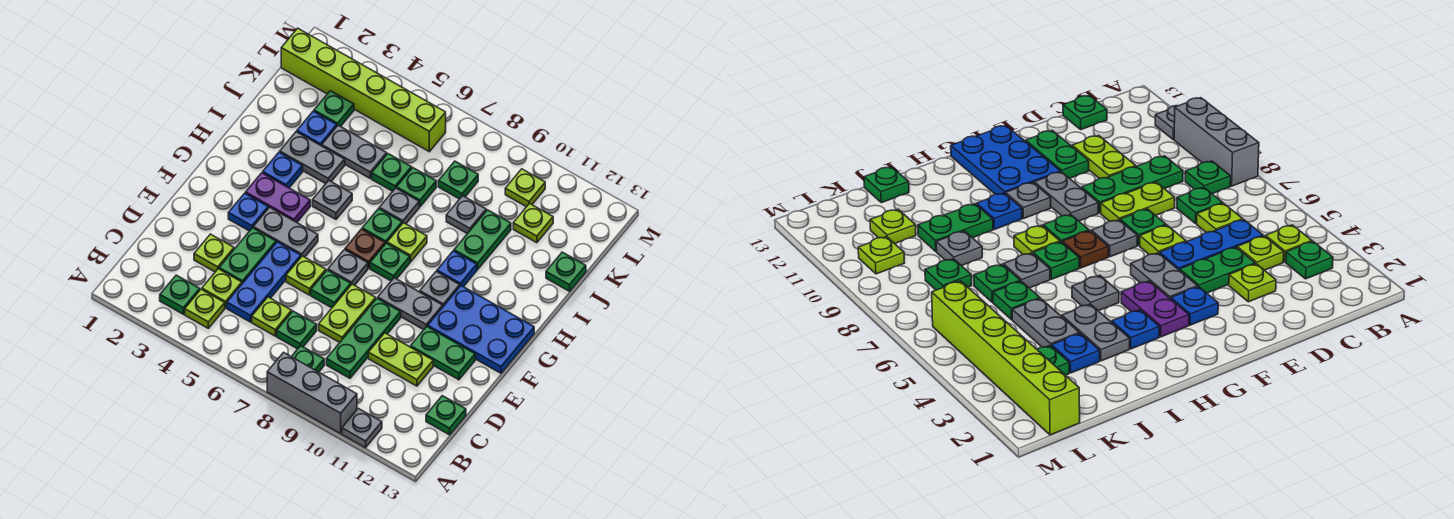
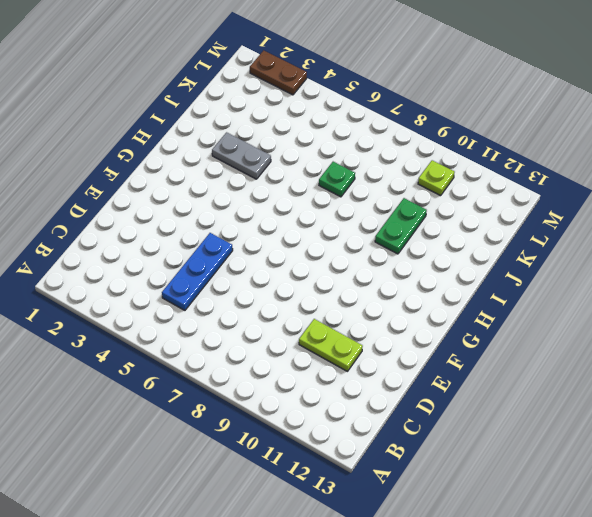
brown plate M2:M3 level 1 -> none
none -> grey brick A8:A10 level 1
none -> grey plate A11 level 1
none -> green plate B3 level 1
none -> lime plate B4 level 1

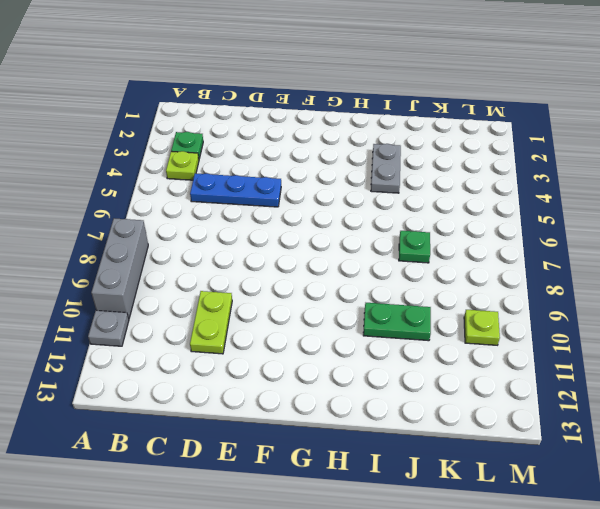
none -> green plate B8 level 1
none -> lime plate C4 level 1
none -> lime plate C6 level 1
none -> green plate C7 level 1

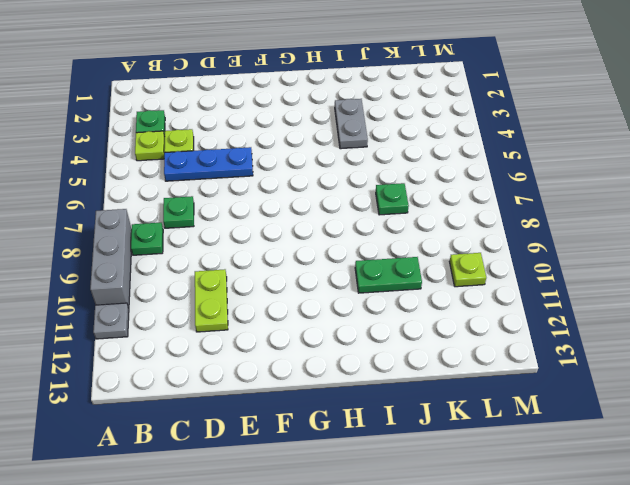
none -> lime plate C6 level 1
none -> green plate C9:E9 level 1
none -> green plate C13 level 1
none -> lime plate D3 level 1

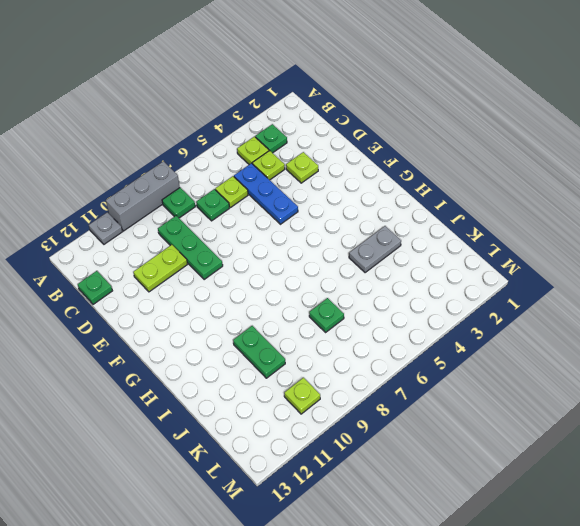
none -> green plate D4:E4 level 1
none -> lime plate D8:E8 level 1
none -> lime plate E6 level 1
none -> green plate E7 level 1

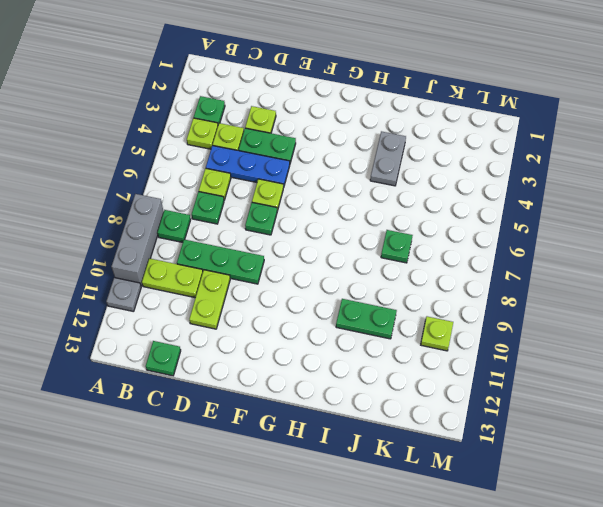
lime plate B10:C10 level 1 -> lime plate D8:E8 level 1
none -> green plate E11:E12 level 1
none -> blue plate F3 level 1
none -> grey plate F4:F5 level 1
none -> grey plate F7 level 1

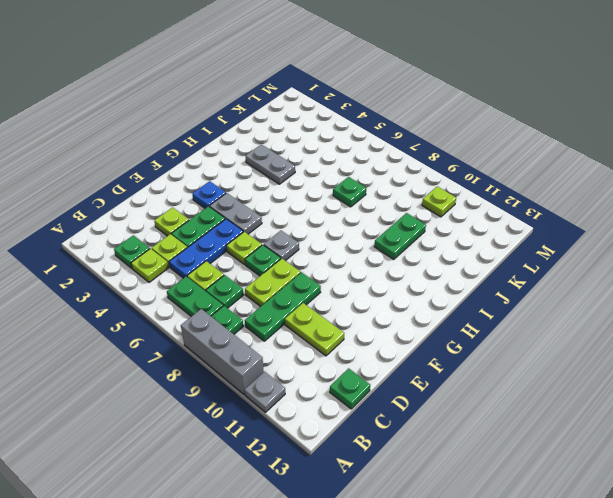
green plate B6:B7 level 1 -> green plate E11:E12 level 1
none -> grey plate F9:F10 level 1
none -> blue plate F11:G13 level 1
none -> purple plate G3:G4 level 1
none -> brown plate G7 level 1

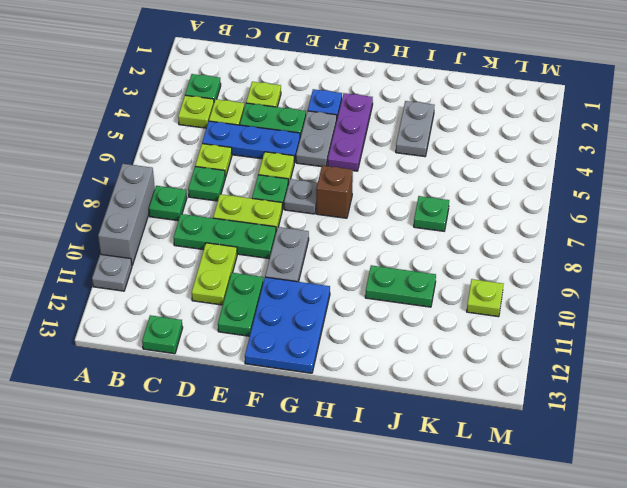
purple plate G3:G5 level 1 -> purple plate G3:G4 level 1
brown brick G7 level 1 -> brown plate G7 level 1
none -> green plate G8 level 1
none -> grey plate G10 level 1
none -> blue plate H3 level 1
none -> grey plate H5 level 1

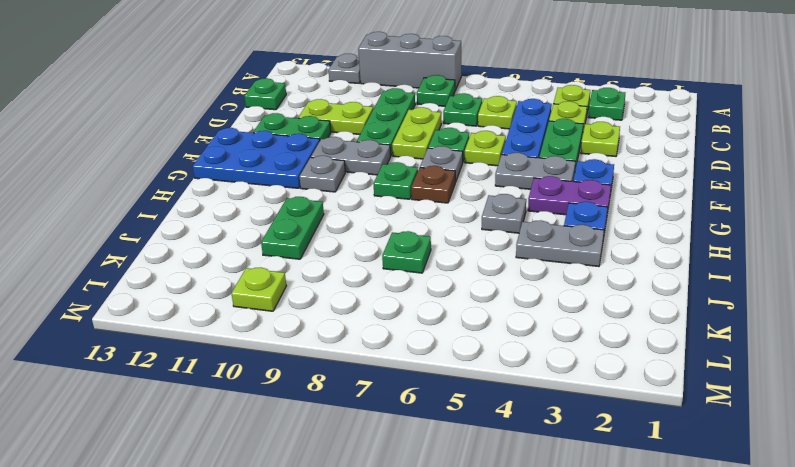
none -> green plate H7 level 1
none -> lime plate H8 level 1
none -> blue plate H10 level 1
none -> grey plate I7 level 1

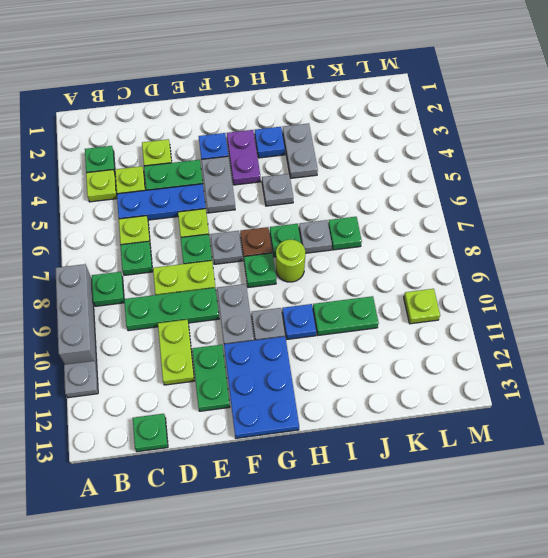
lime round brick H8 level 1 -> lime plate H8 level 1
none -> blue plate J3 level 1
none -> grey plate J4:J5 level 1
none -> green plate J6 level 1
none -> grey plate J9 level 1

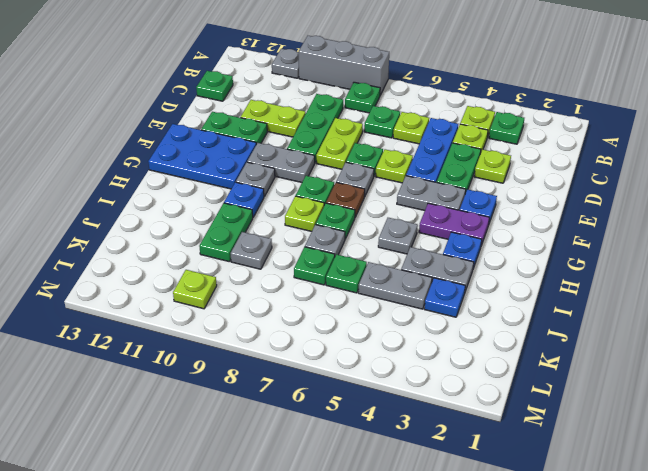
none -> green plate J13 level 1
none -> green plate K3 level 1
none -> green plate K8 level 1
none -> lime plate K11 level 1

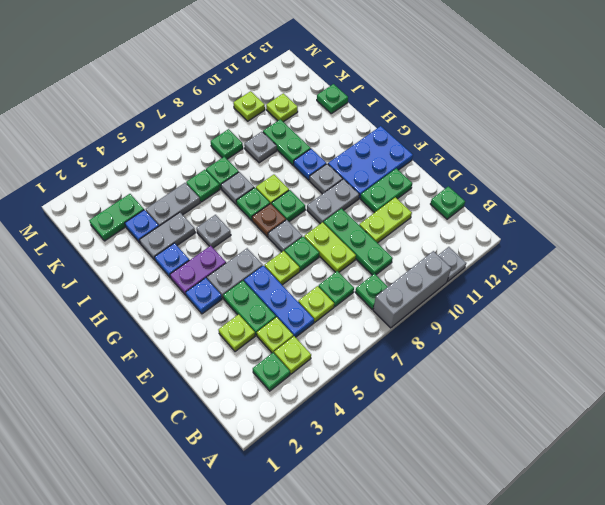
green plate K2:K3 level 1 -> green plate K3 level 1
none -> lime brick L1:L6 level 1

